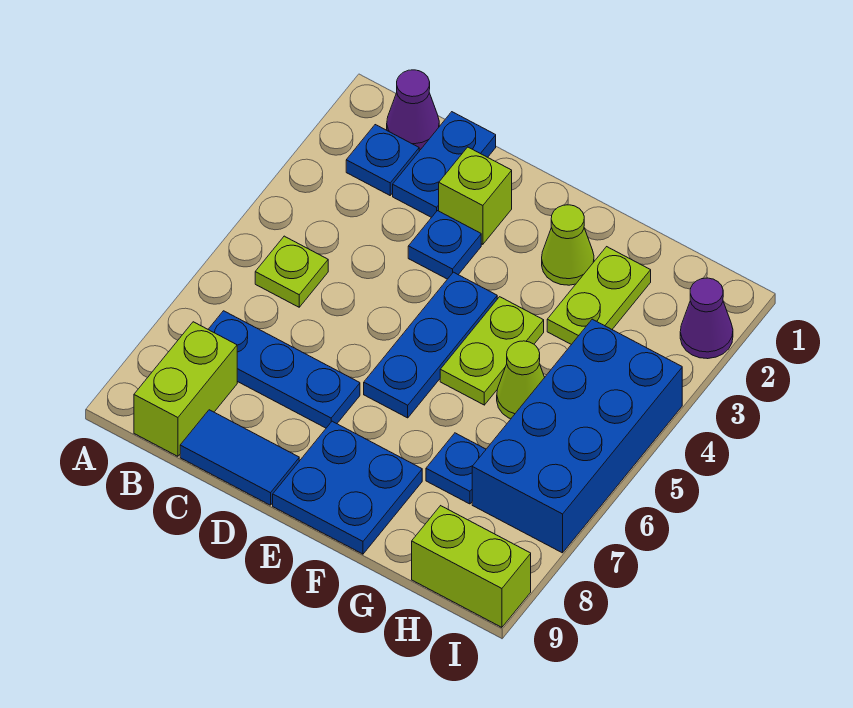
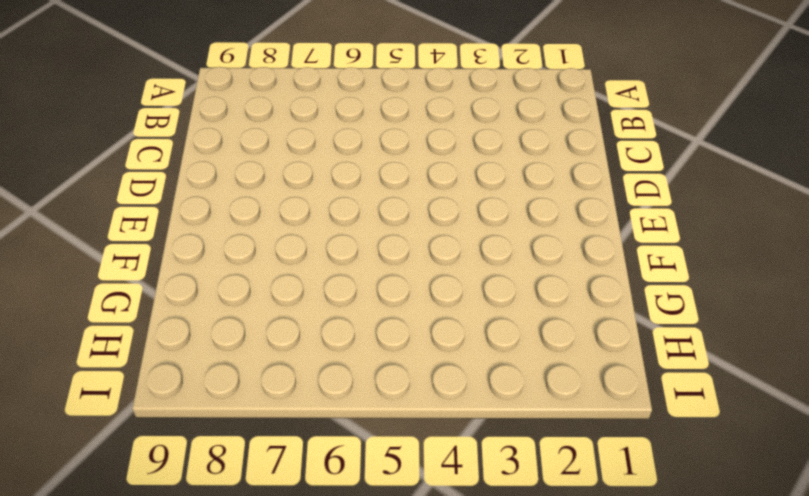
none -> purple cone B1 level 1
none -> blue plate B2 level 1
none -> lime plate B5 level 1

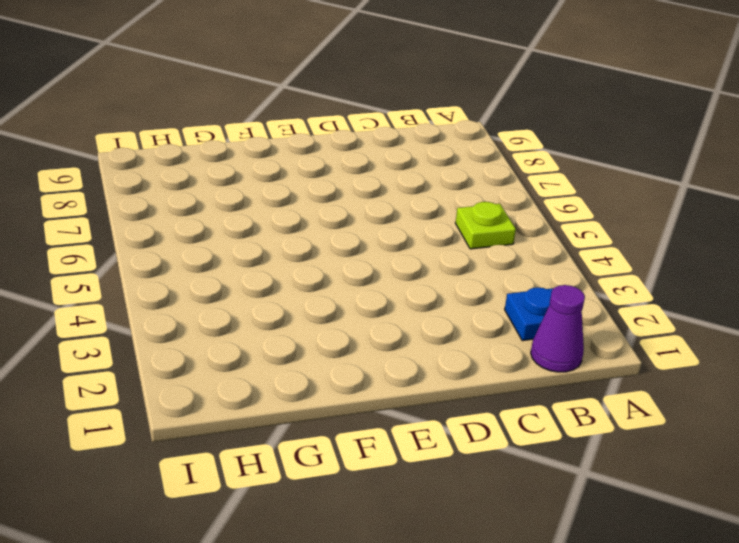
none -> blue plate B7:D7 level 1
none -> lime brick B8:B9 level 1
none -> blue plate C1:C2 level 1

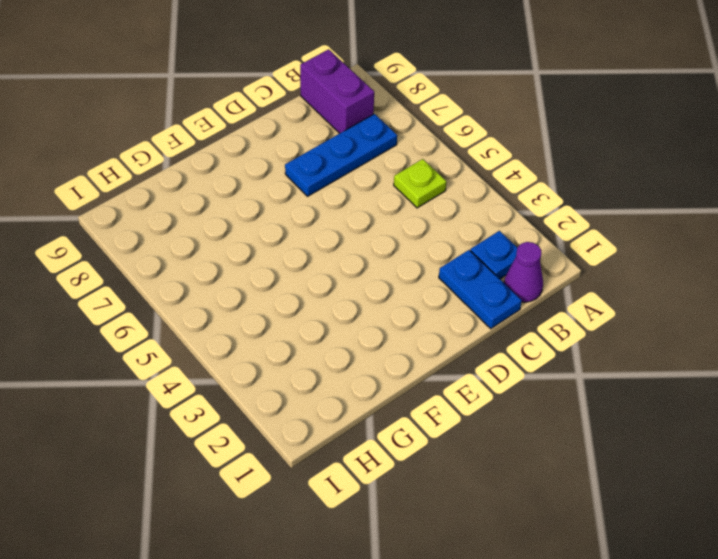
purple brick B8:B9 level 1 -> lime brick B8:B9 level 1
none -> blue tile C9:D9 level 1
none -> lime brick D2 level 1
none -> blue plate D3 level 1

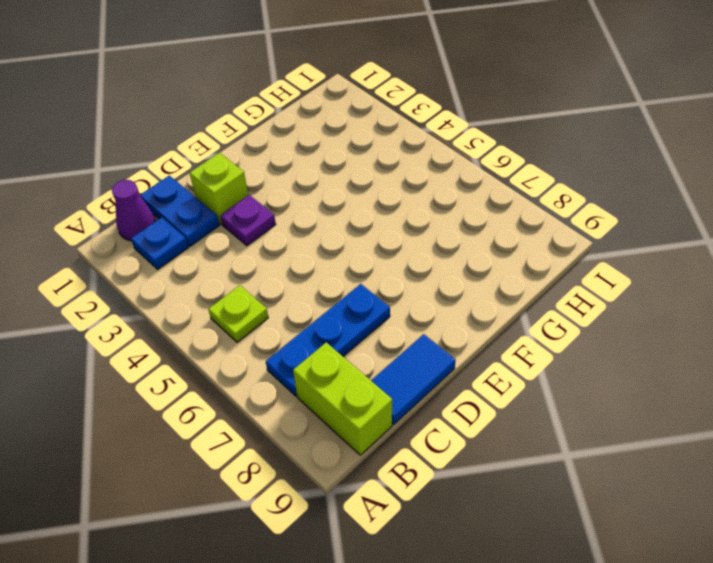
purple plate D3 level 1 -> blue plate D3 level 1
none -> blue plate E4:E6 level 1
none -> blue plate E8:F9 level 1
none -> lime cone F2 level 1

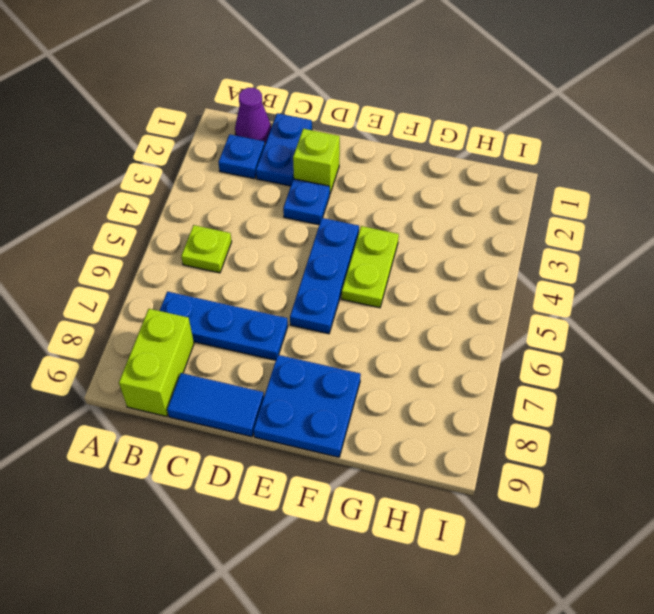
none -> lime cone F2 level 1
none -> lime plate G2:G3 level 1
none -> lime cone G5 level 1

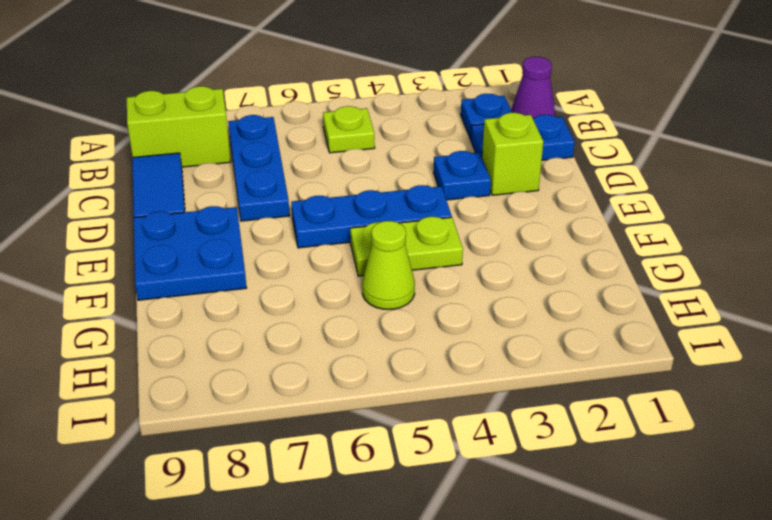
none -> lime cone F2 level 1
none -> lime plate G2:G3 level 1
none -> blue plate G7 level 1

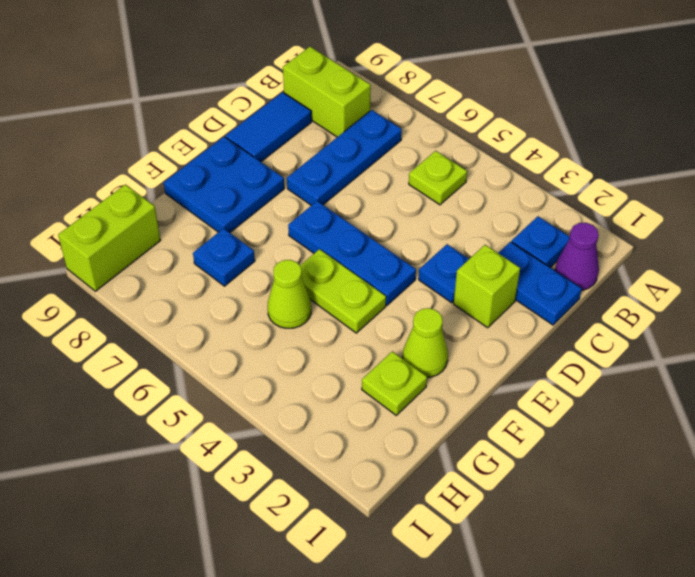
lime plate G2 level 1 -> lime plate G2:G3 level 1
none -> blue brick H4:I7 level 1
none -> purple cone I2 level 1

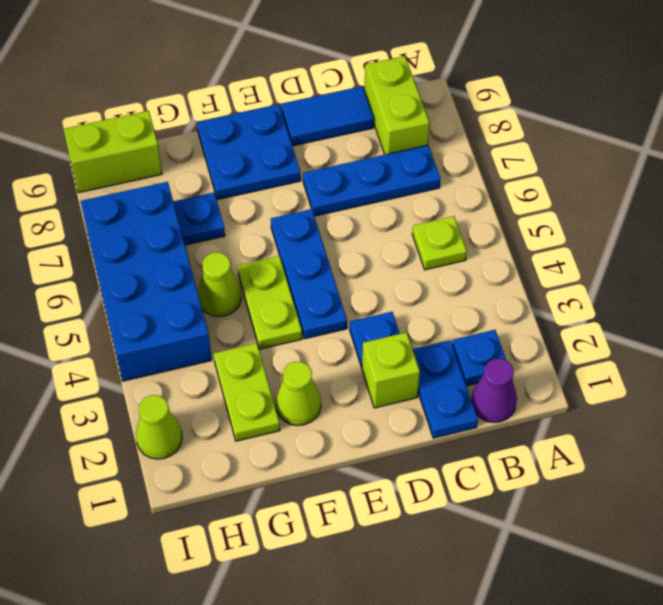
lime cone I2 level 1 -> purple cone I2 level 1

